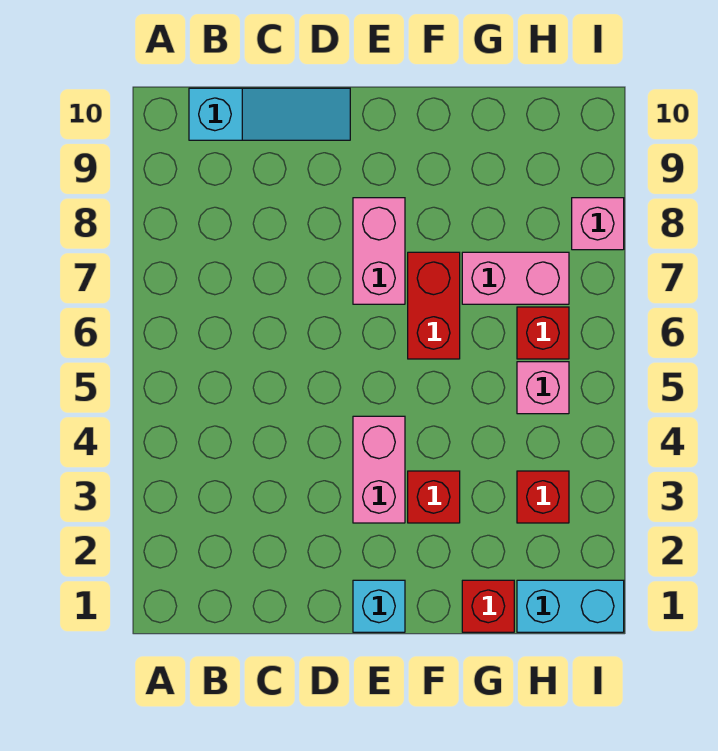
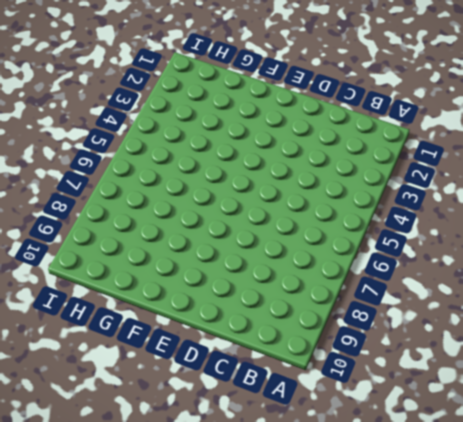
none -> cyan slope B10:D10 level 1 top B
none -> cyan brick E1 level 1
none -> pink brick E3:E4 level 1

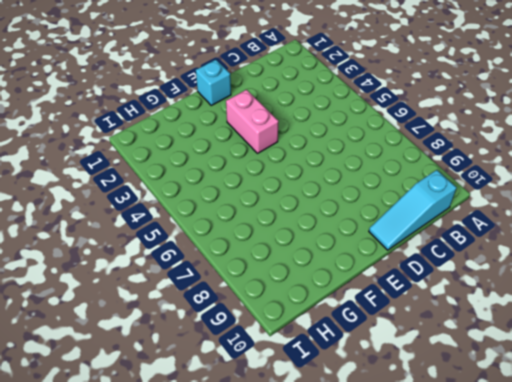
none -> pink brick E7:E8 level 1
none -> red brick F3 level 1
none -> red brick F6:F7 level 1

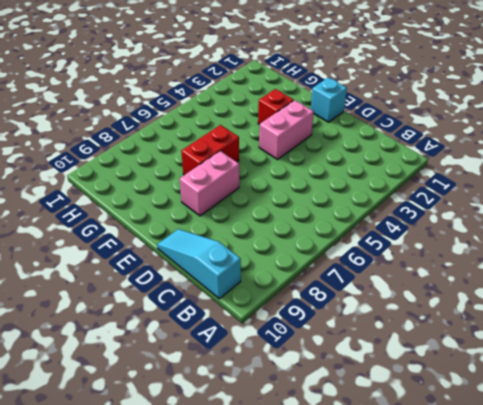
none -> red brick G1 level 1
none -> pink brick G7:H7 level 1
none -> cyan brick H1:I1 level 1

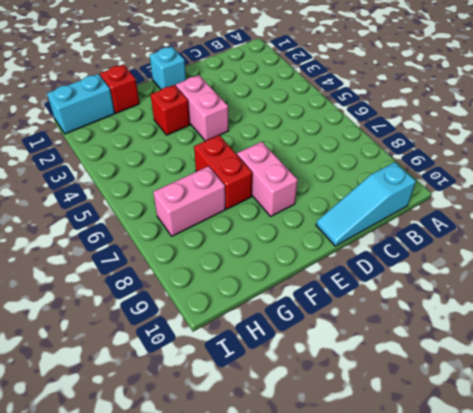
none -> red brick H3 level 1
none -> pink brick H5 level 1
none -> red brick H6 level 1

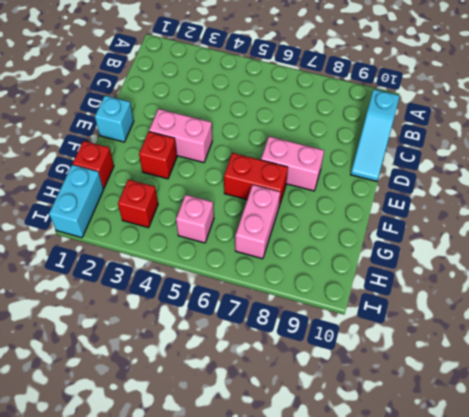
none -> red brick H6 level 1
none -> pink brick I8 level 1

